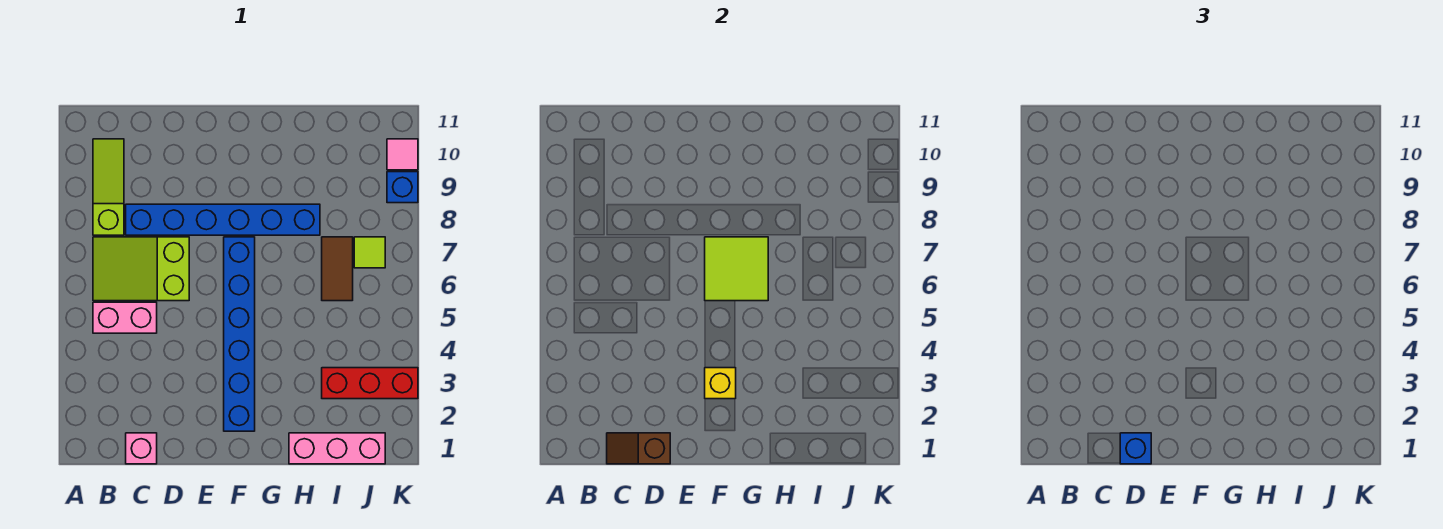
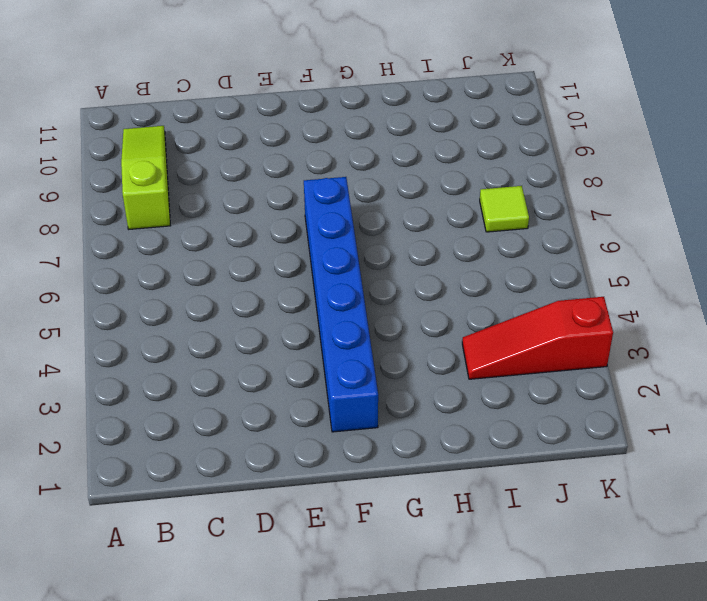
red slope I3:K3 level 1 top K -> red brick I3:K3 level 1
none -> pink brick B5:C5 level 1
none -> lime slope B6:D7 level 1 top D
none -> pink brick C1 level 1

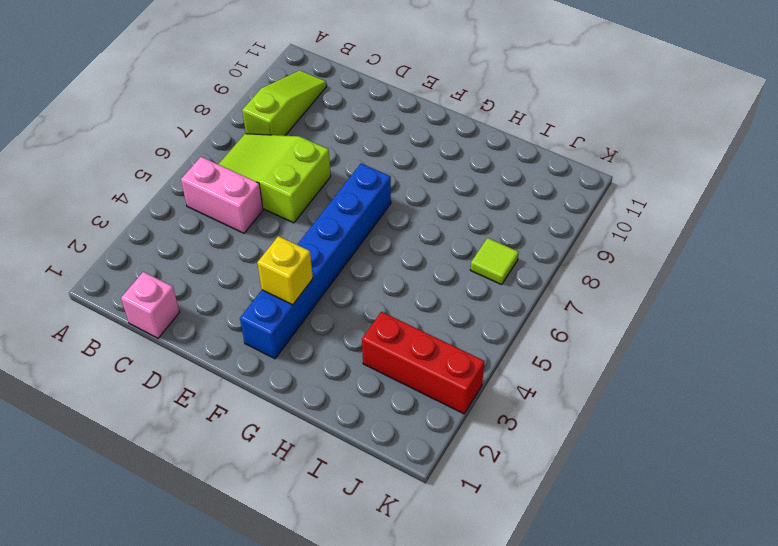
none -> blue brick C8:H8 level 1
none -> pink brick H1:J1 level 1
none -> brown tile I6:I7 level 1

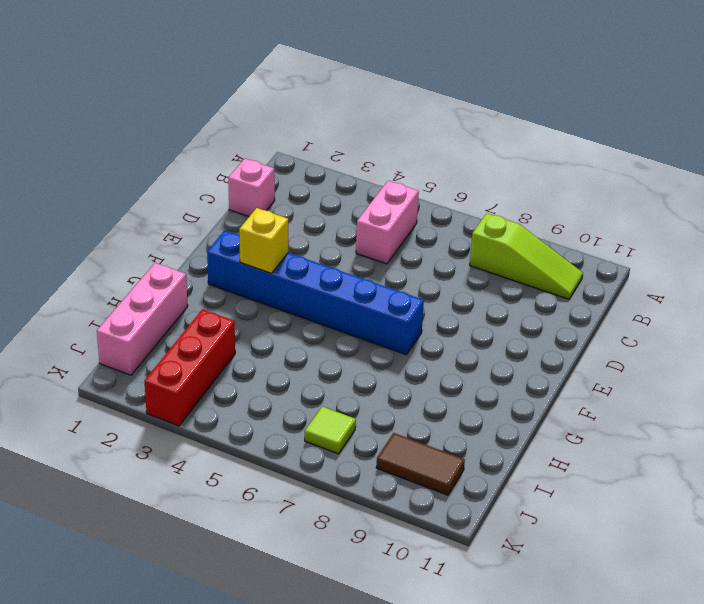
brown tile J9:J10 level 1 -> brown tile I6:I7 level 1
none -> lime slope B6:D7 level 1 top D
none -> blue brick C8:H8 level 1
none -> blue brick K9 level 1

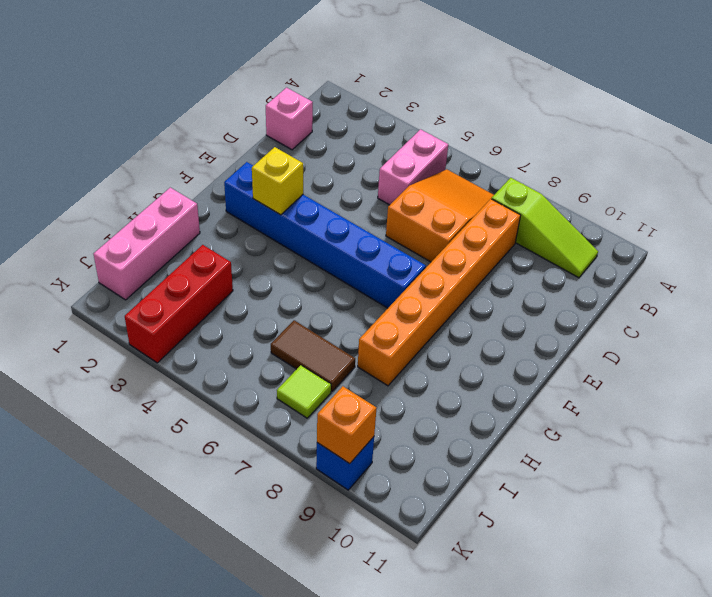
orange slope B6:D7 level 1 top D -> lime slope B6:D7 level 1 top D
orange brick C8:H8 level 1 -> blue brick C8:H8 level 1
orange brick K9 level 2 -> none
none -> pink tile K10 level 1
none -> brown slope C1:D1 level 2 top D
none -> lime tile F6:G7 level 2

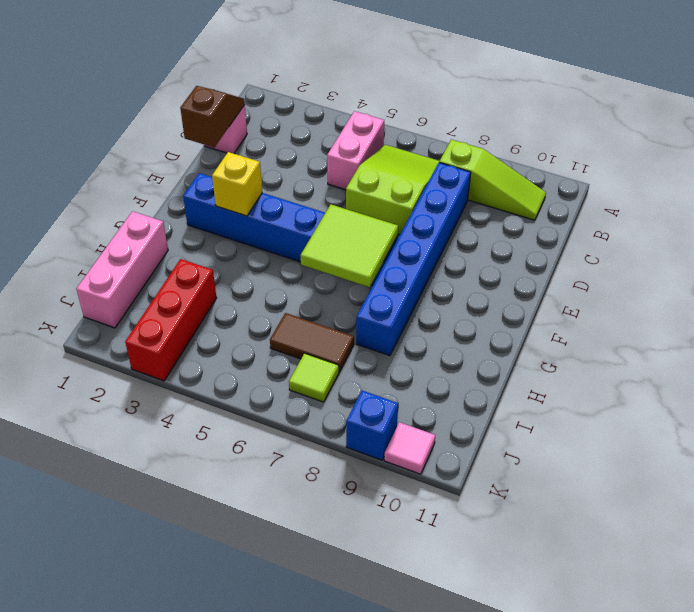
none -> blue brick D1 level 3

